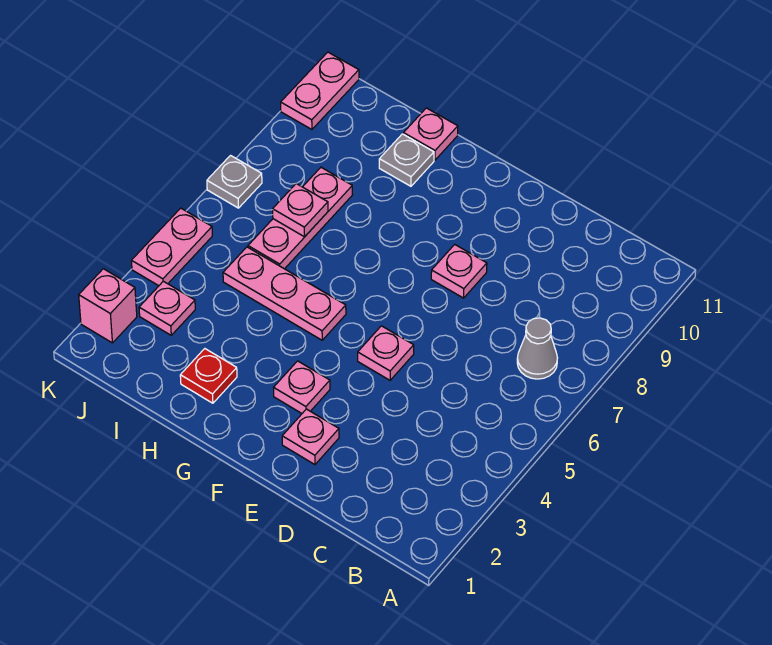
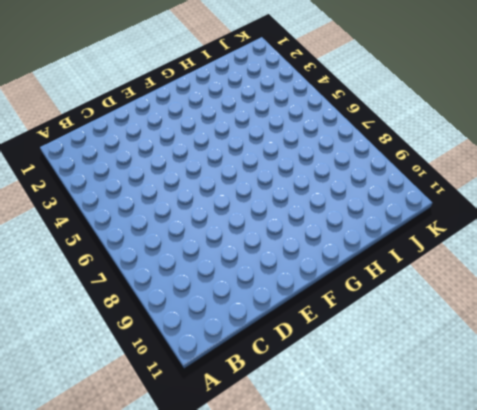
none -> grey cone B7 level 1
none -> pink plate E2 level 1
none -> pink plate E5 level 1

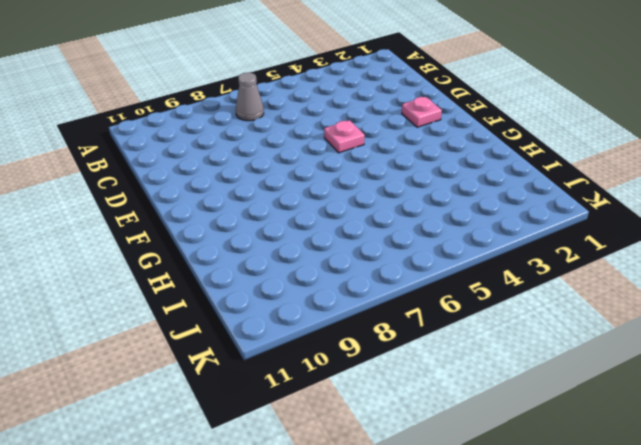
none -> pink plate E8 level 1
none -> pink plate F3 level 1
none -> pink plate G5:I5 level 1

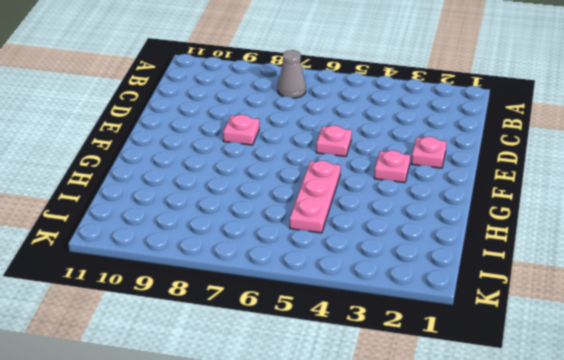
none -> red plate H2 level 1
none -> grey plate H10 level 1
none -> pink plate H11 level 1

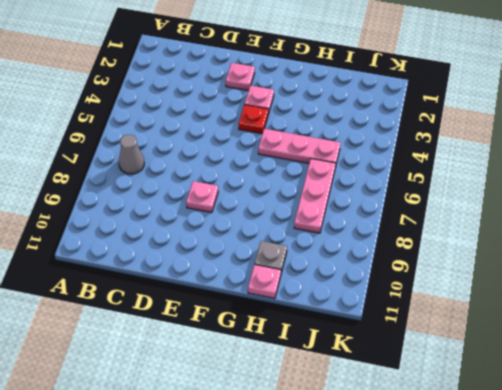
red plate F4 level 1 -> red plate H2 level 1
none -> pink plate E5 level 1
none -> pink plate J3 level 1
none -> pink brick K2 level 1

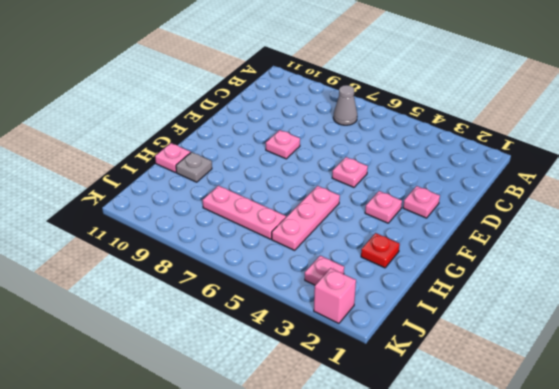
none -> pink plate K4:K5 level 1
none -> grey plate K7 level 1
none -> pink plate K10:K11 level 1

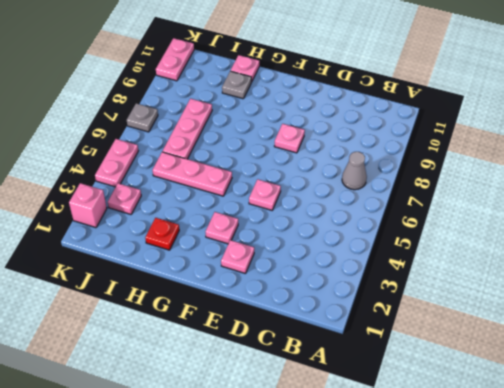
none -> pink plate I7 level 2

